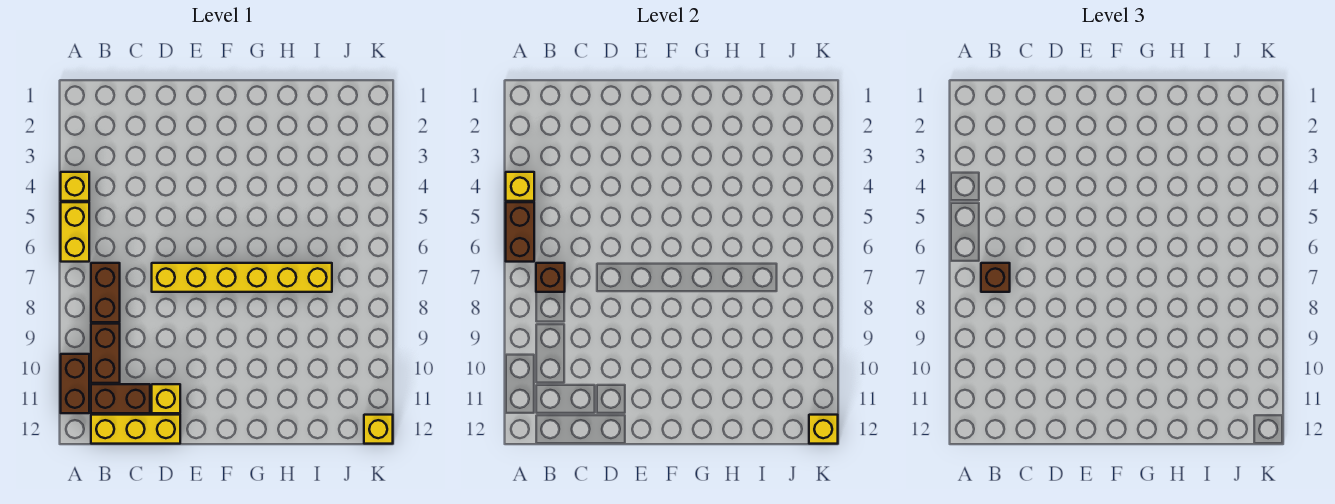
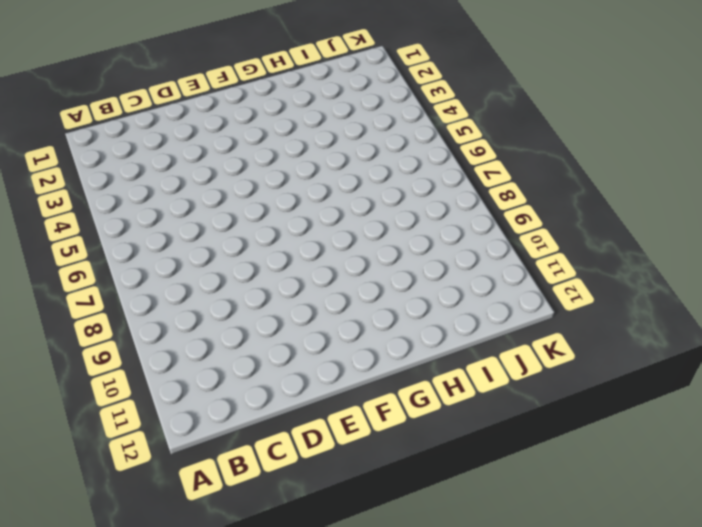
none -> yellow brick A4 level 1
none -> yellow brick A5:A6 level 1
none -> brown brick A10:A11 level 1

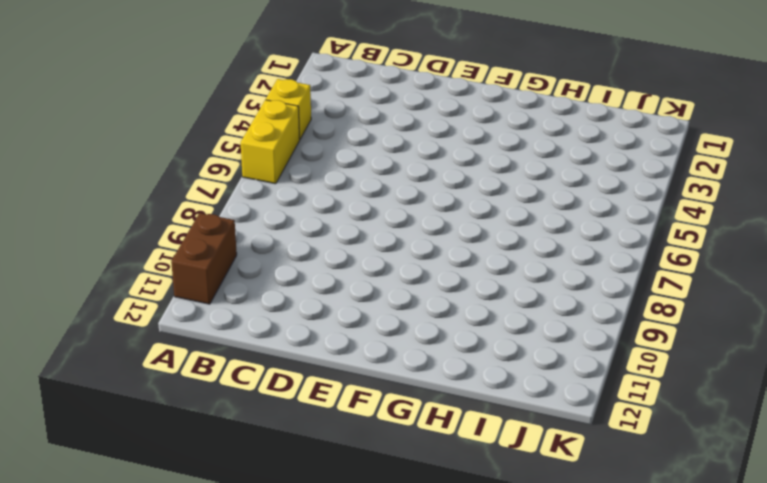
none -> brown brick B7:B8 level 1
none -> brown brick B9:B10 level 1
none -> brown brick B11:C11 level 1

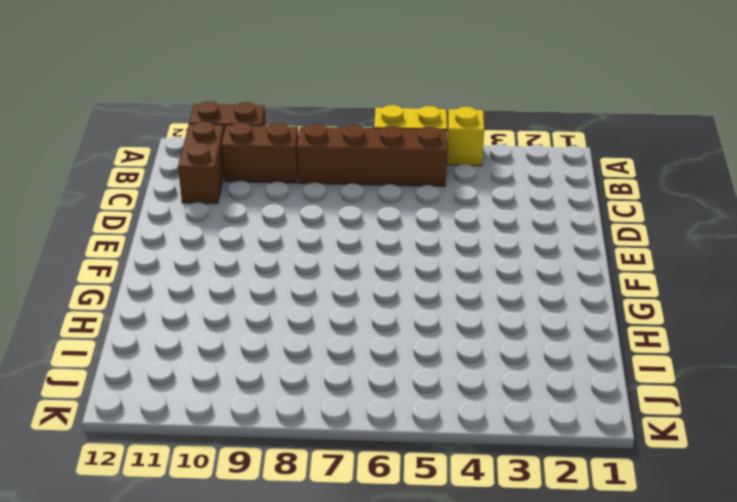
brown brick B5:B8 level 1 -> brown brick B7:B8 level 1
none -> yellow brick B12:D12 level 1
none -> yellow brick D7:I7 level 1
none -> yellow brick D11 level 1

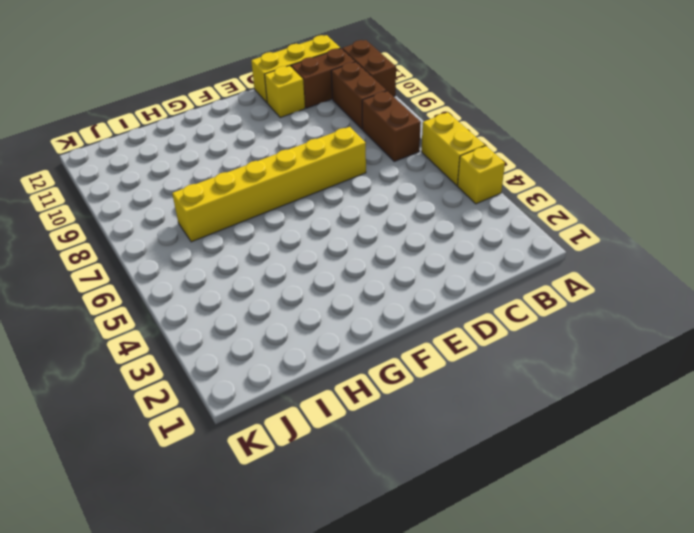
none -> yellow brick K12 level 1
none -> yellow brick A4 level 2
none -> brown brick A5:A6 level 2

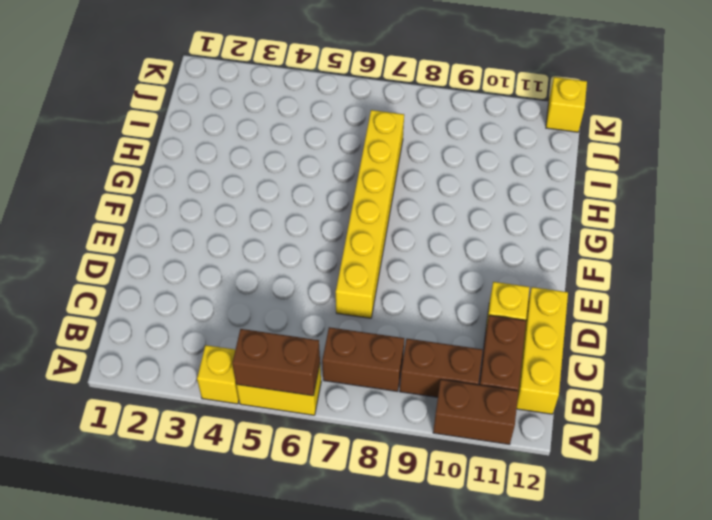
none -> yellow brick A4 level 2
none -> brown brick B7 level 2
none -> yellow brick K12 level 2

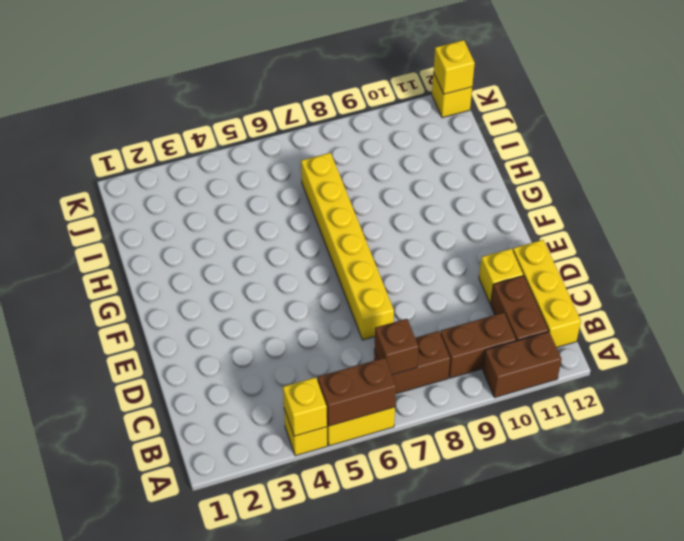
none -> brown brick B7 level 3

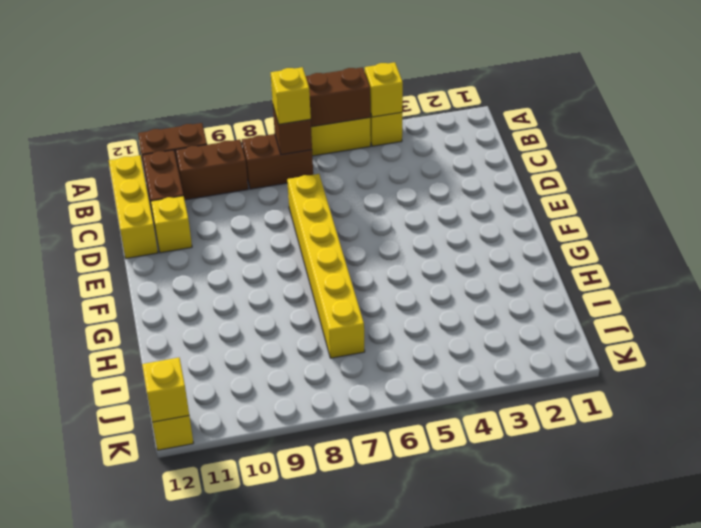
yellow brick B7 level 3 -> brown brick B7 level 3

